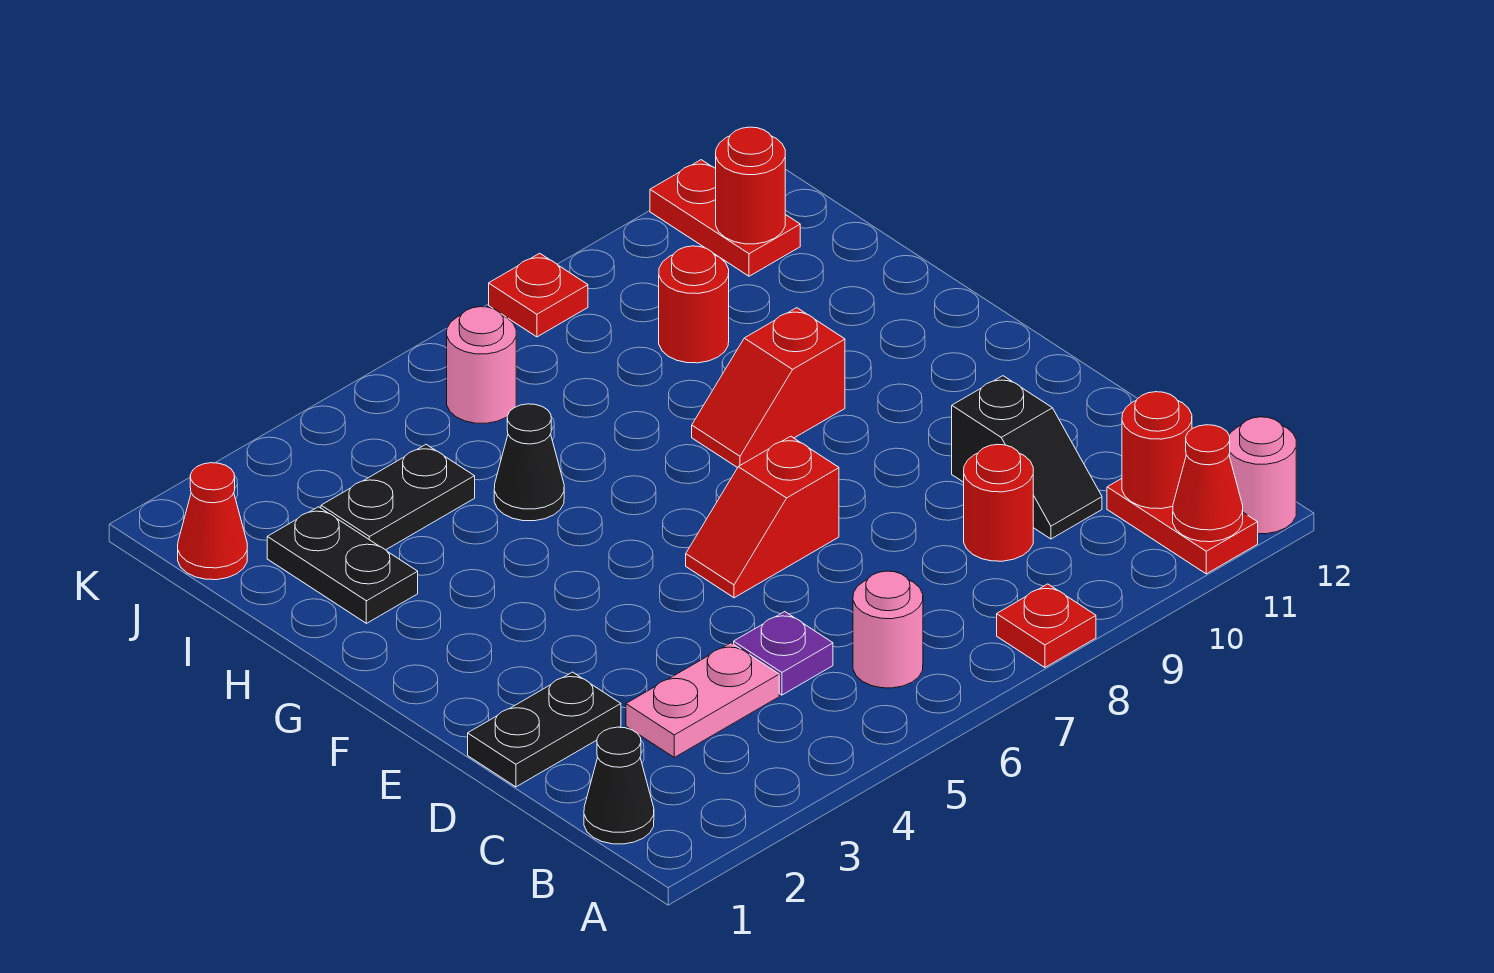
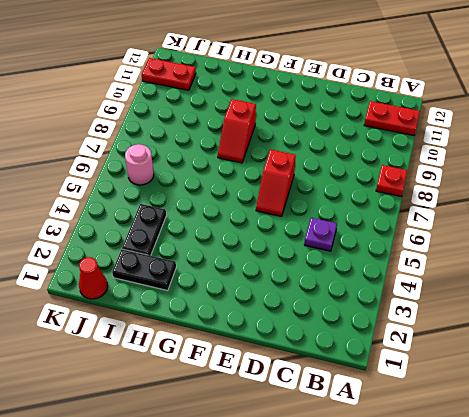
none -> pink round brick A12 level 1
none -> black cone B1 level 1
none -> pink round brick B6 level 1

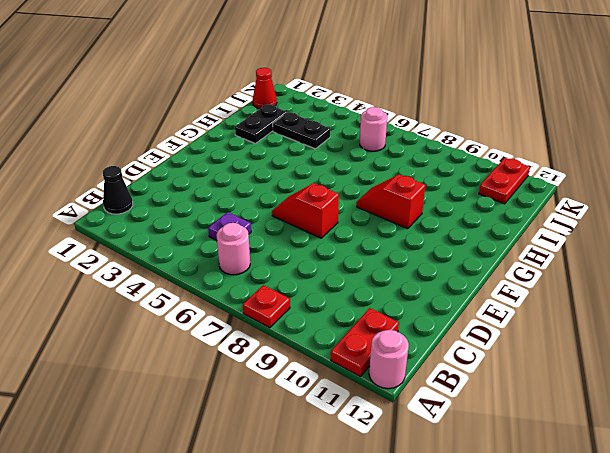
none -> pink plate C3:C4 level 1
none -> red round brick C9 level 1
none -> black slope C10:D10 level 1 top D

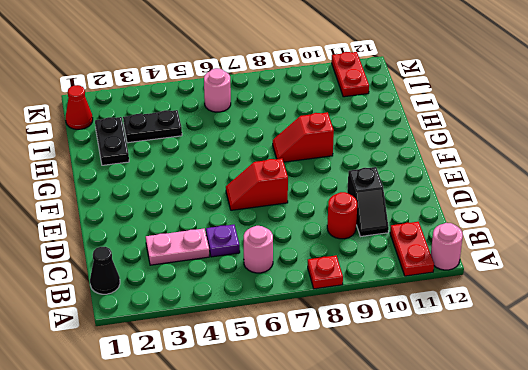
none -> black plate D1:D2 level 1
none -> black cone H5 level 1
none -> red round brick I9 level 1

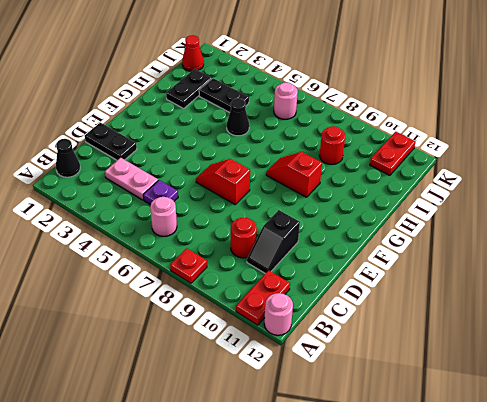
none -> red plate K8 level 1
none -> red cone A11 level 2
none -> red round brick B11 level 2

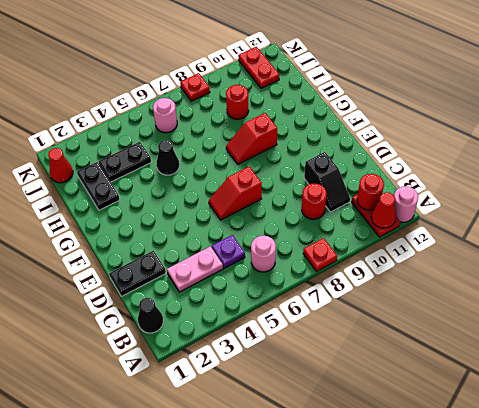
none -> red round brick J11 level 2

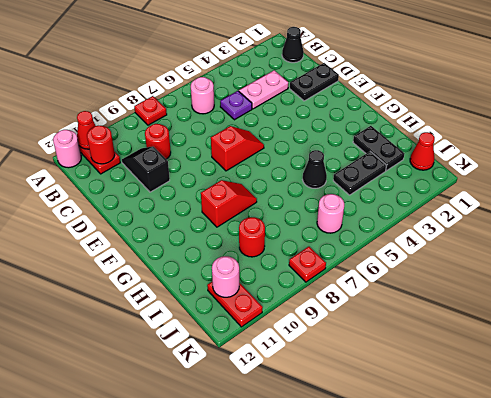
pink round brick J11 level 2 -> red round brick J11 level 2

